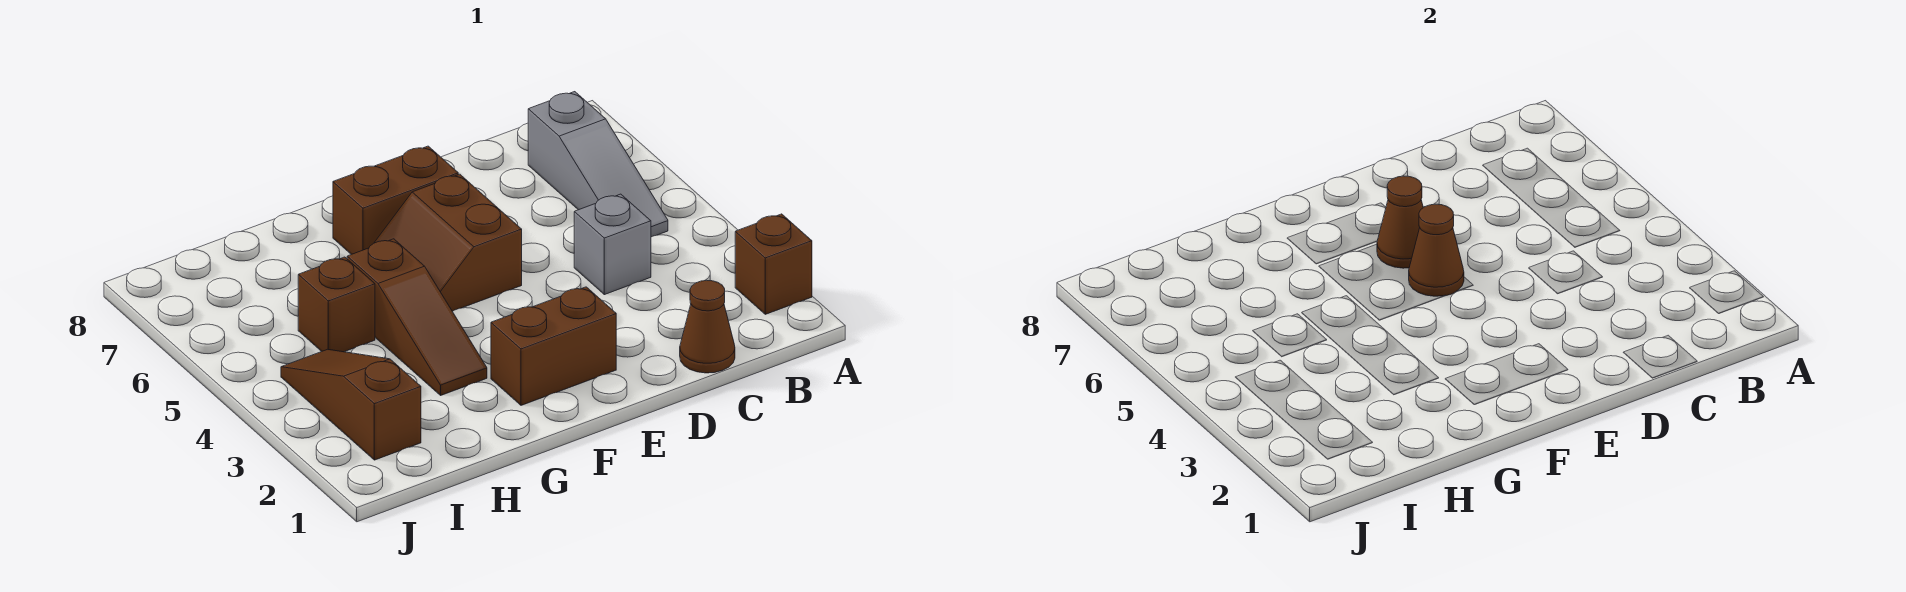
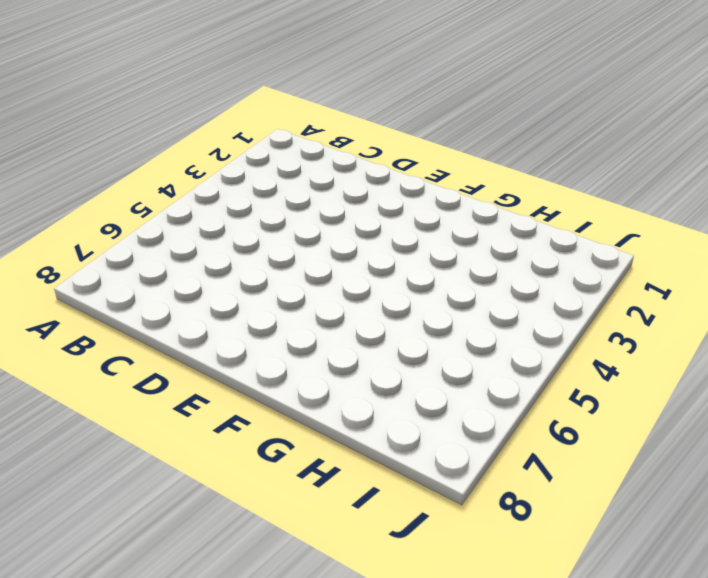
none -> brown brick A2 level 1
none -> grey slope B5:B7 level 1 top 7
none -> brown cone C1 level 1

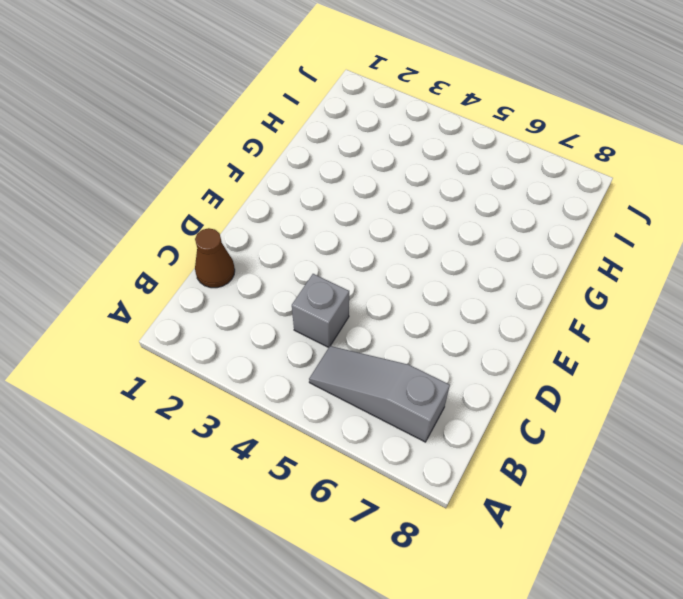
none -> brown brick A2 level 1
none -> brown brick E2:F2 level 1
none -> brown slope E5:F6 level 1 top E

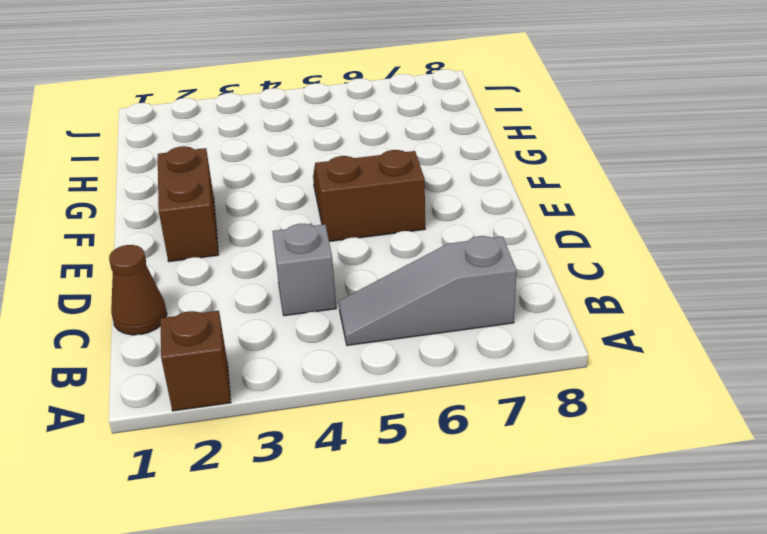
none -> brown brick E7:F7 level 1
none -> brown slope G3:G5 level 1 top 5
none -> brown brick H5 level 1

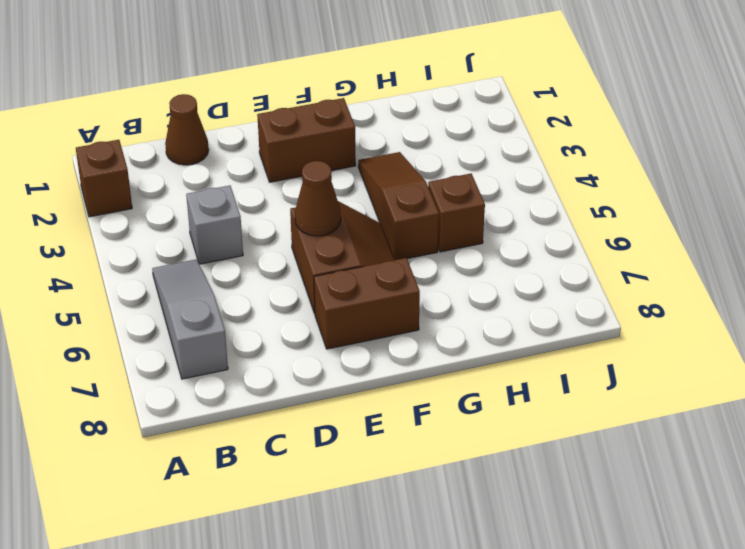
none -> brown slope I2:I4 level 1 top 2
none -> brown cone E6 level 2

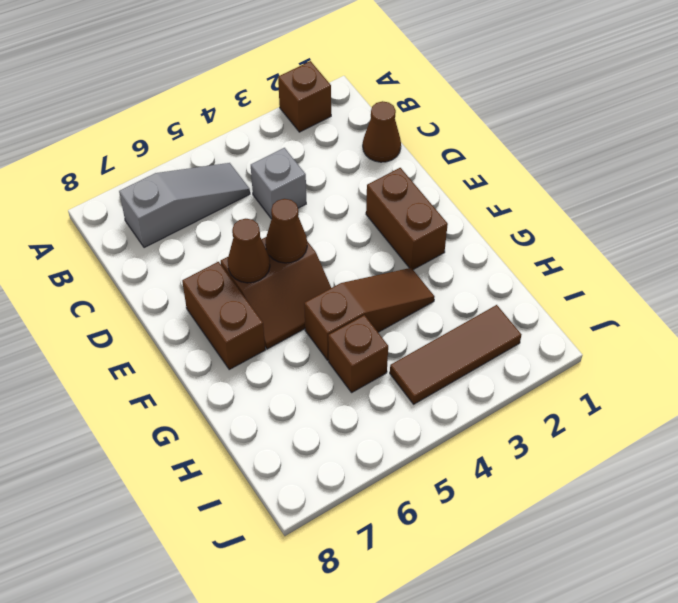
brown tile I2:I4 level 1 -> brown slope I2:I4 level 1 top 2

